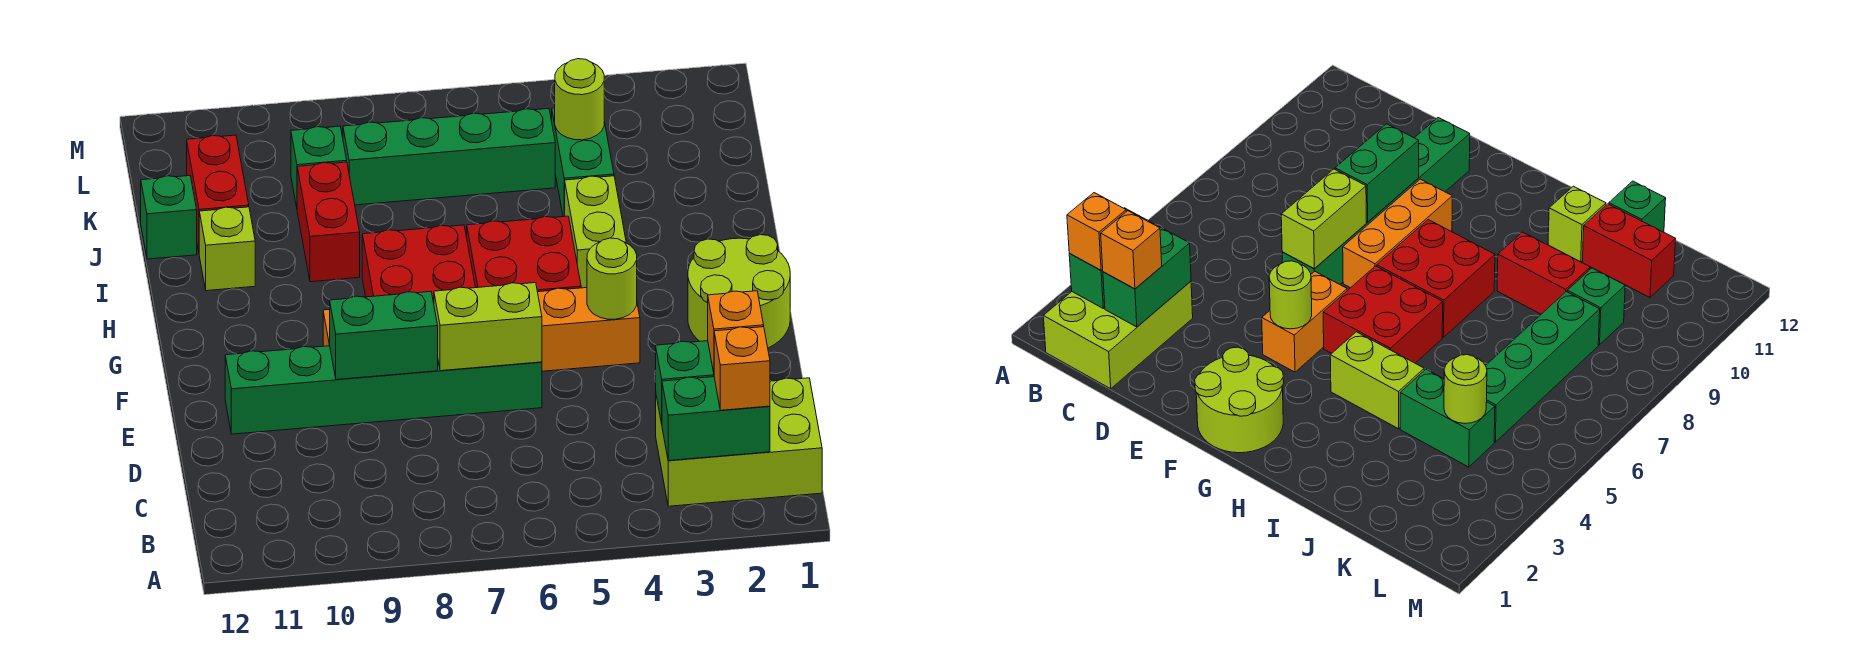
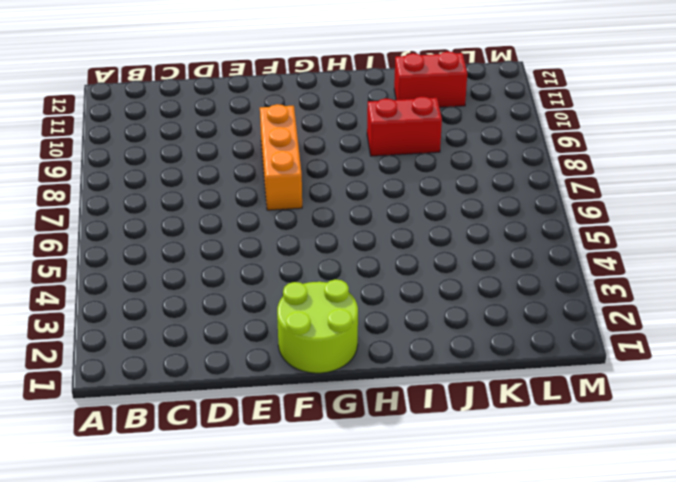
none -> lime brick B1:C3 level 1
none -> green brick E6:E11 level 1
none -> orange brick F4:F5 level 1

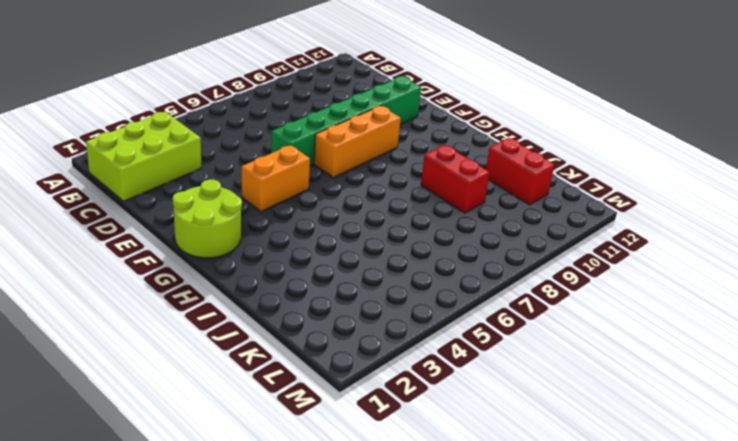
none -> red brick G5:H6 level 1
none -> red brick G7:H8 level 1
none -> lime brick H4:I4 level 1

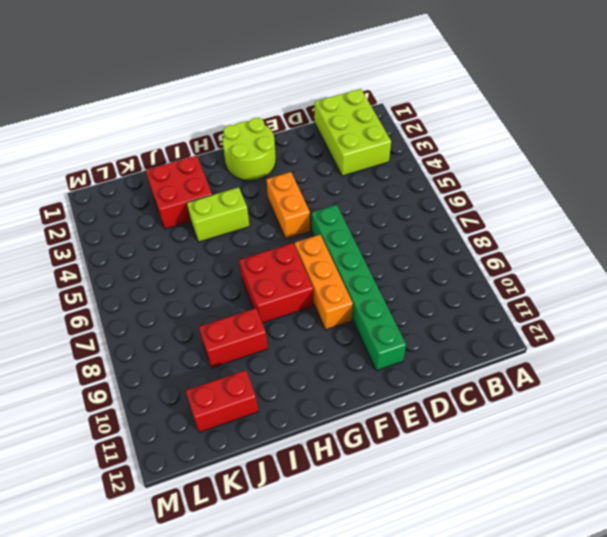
red brick I2:J3 level 1 -> red brick G5:H6 level 1
none -> lime brick I11 level 1
none -> green brick J4:K4 level 1
none -> green brick J12 level 1

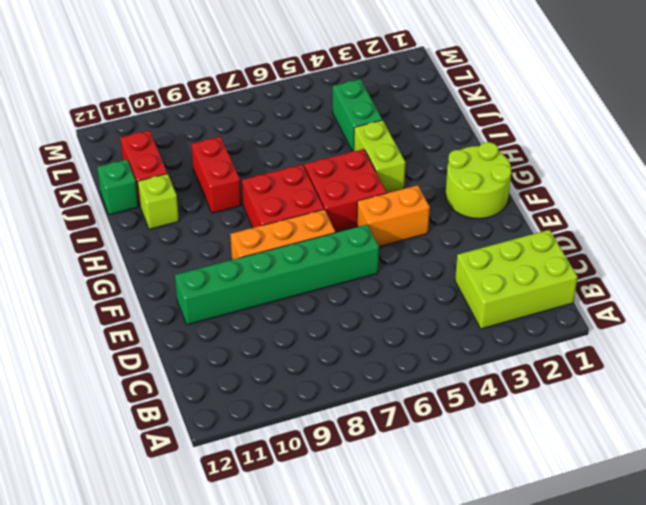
none -> green brick K5:K8 level 1
none -> green brick K9 level 1
none -> green brick B2:B3 level 2

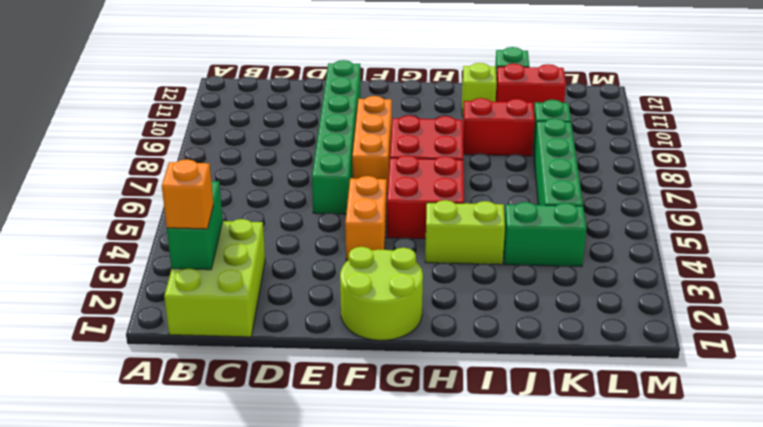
none -> green brick C2:C3 level 2
none -> lime brick E6:E7 level 2
none -> green brick E8:E9 level 2

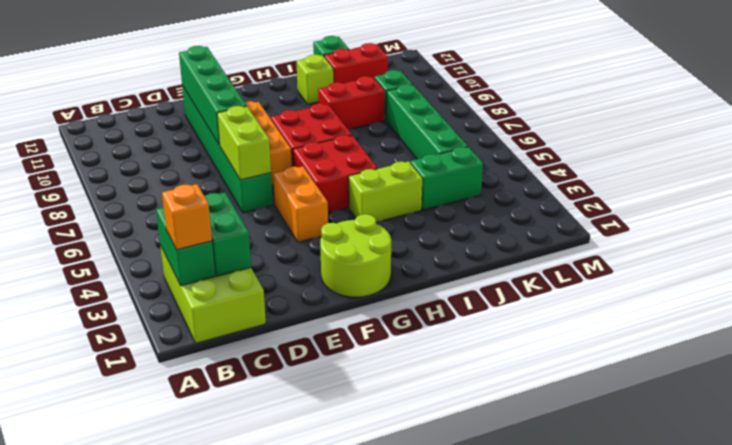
green brick E8:E11 level 2 -> green brick E8:E9 level 2
none -> lime round brick F4 level 2
none -> lime round brick K4 level 2
none -> orange brick C2 level 3

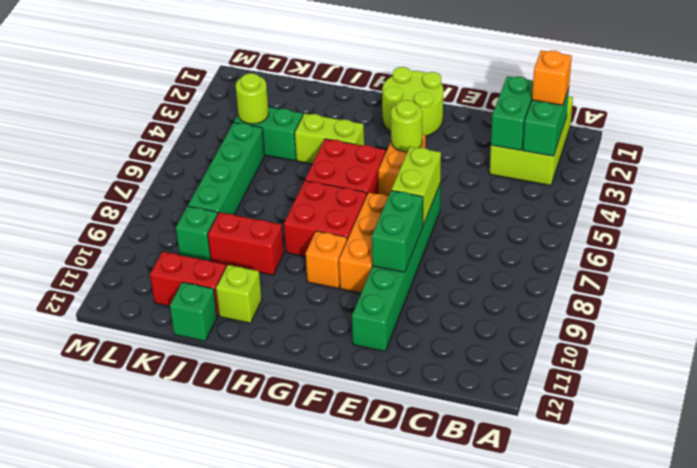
orange brick G9 level 1 -> orange brick C2 level 3

